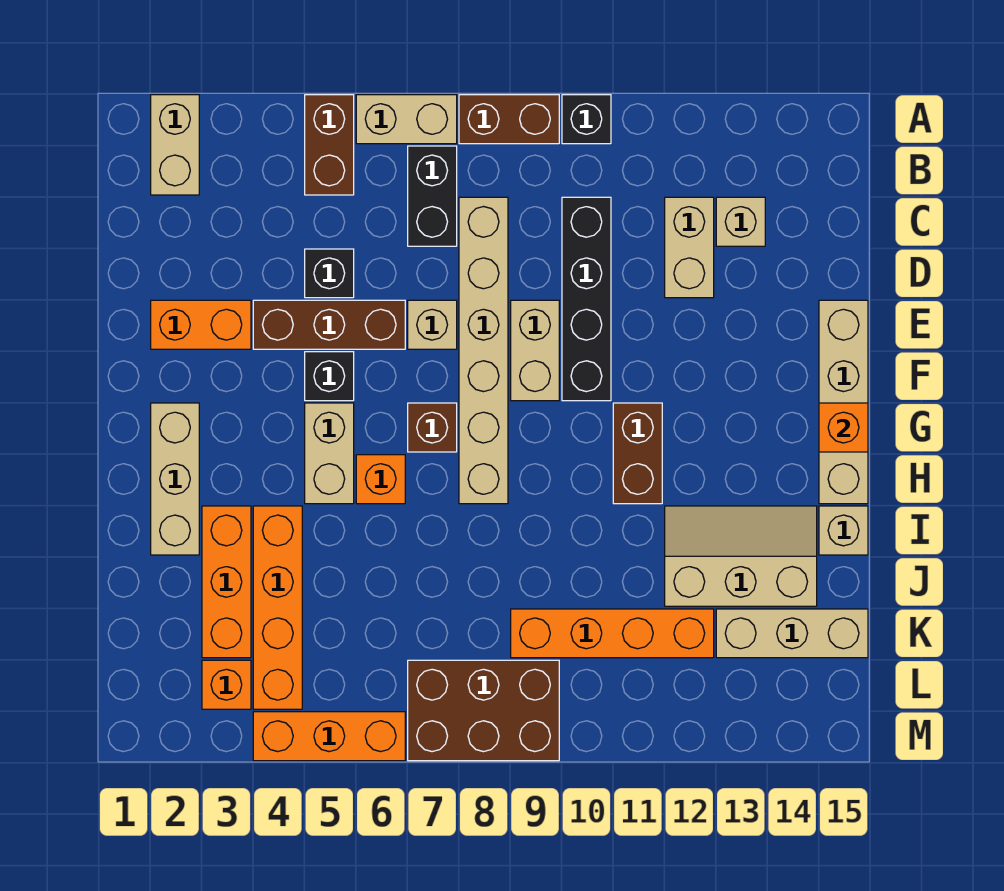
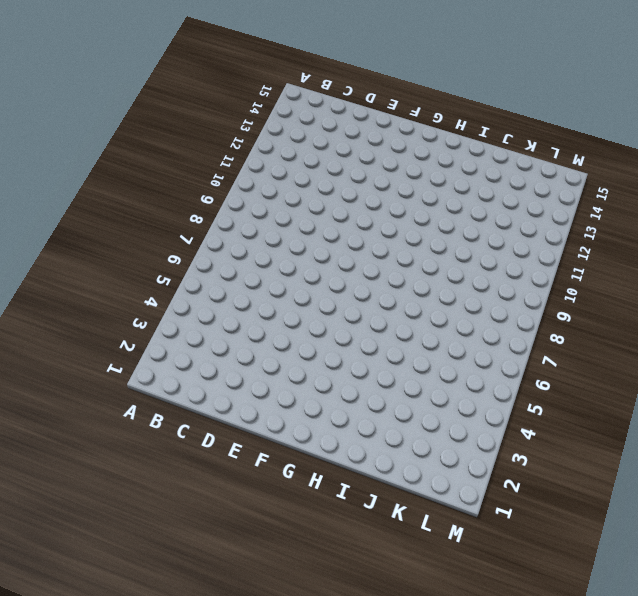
none -> tan brick A2:B2 level 1
none -> brown brick A5:B5 level 1
none -> tan brick A6:A7 level 1
none -> brown brick A8:A9 level 1

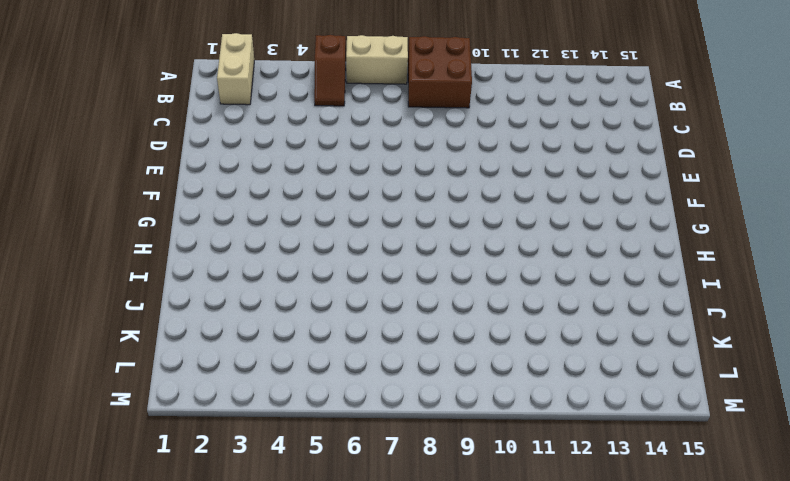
brown slope A5:B5 level 1 top A -> brown brick A5:B5 level 1
brown brick A8:B9 level 1 -> brown brick A8:A9 level 1
none -> black brick A10 level 1
none -> black brick B7:C7 level 1
none -> tan brick C8:H8 level 1
none -> black brick C10:F10 level 1

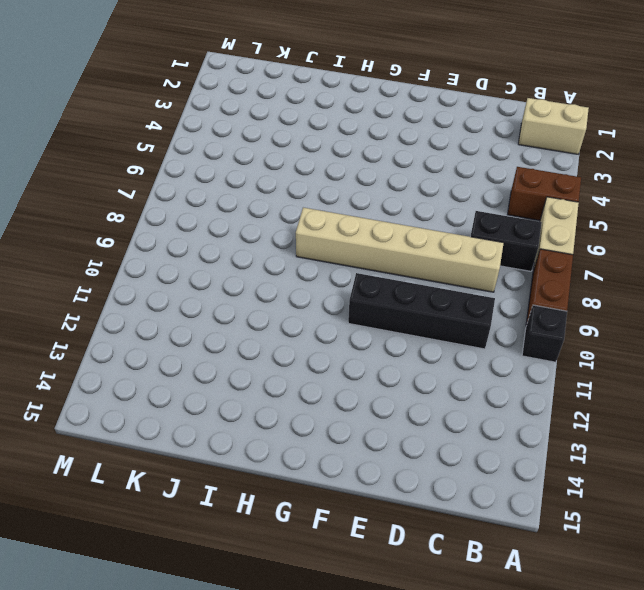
none -> tan brick C12:D12 level 1
none -> tan brick C13 level 1
none -> black brick D5 level 1
none -> orange brick E2:E3 level 1

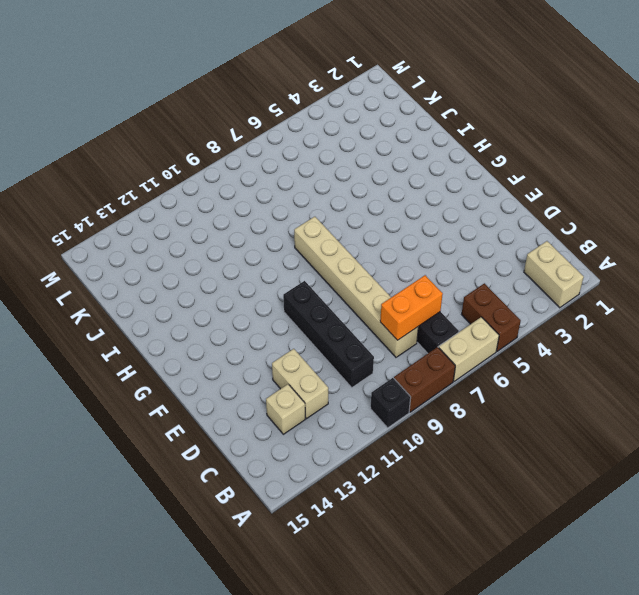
orange brick C7:C8 level 2 -> orange brick E2:E3 level 1
none -> black brick D5 level 1
none -> brown brick E4:E6 level 1
none -> tan brick E7 level 1
none -> tan brick E9:F9 level 1

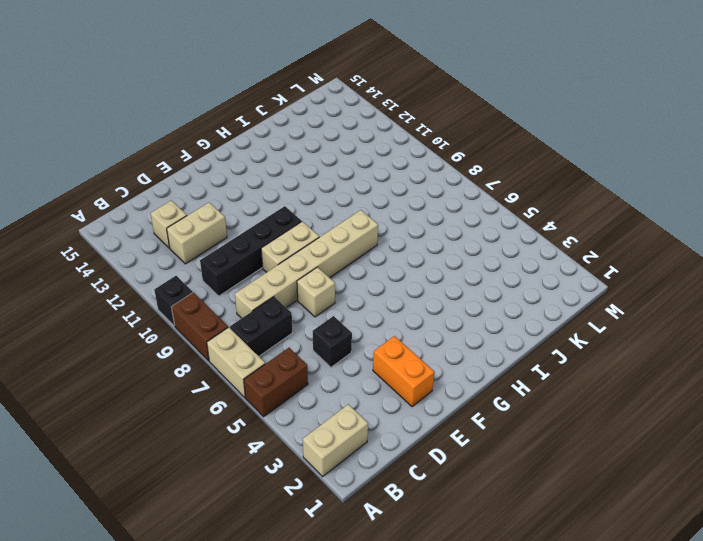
none -> brown brick E4:E6 level 1
none -> tan brick E15:H15 level 1
none -> black brick F5 level 1
none -> tan brick G2:I2 level 1

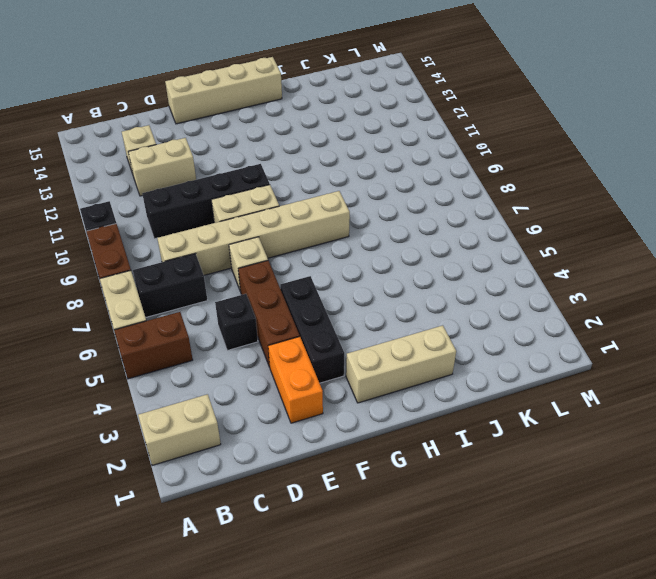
black brick F3:F5 level 1 -> black brick F5 level 1
none -> tan brick G5:H5 level 1
none -> brown brick G7 level 1
none -> brown brick G11:H11 level 1
none -> orange brick H6 level 1

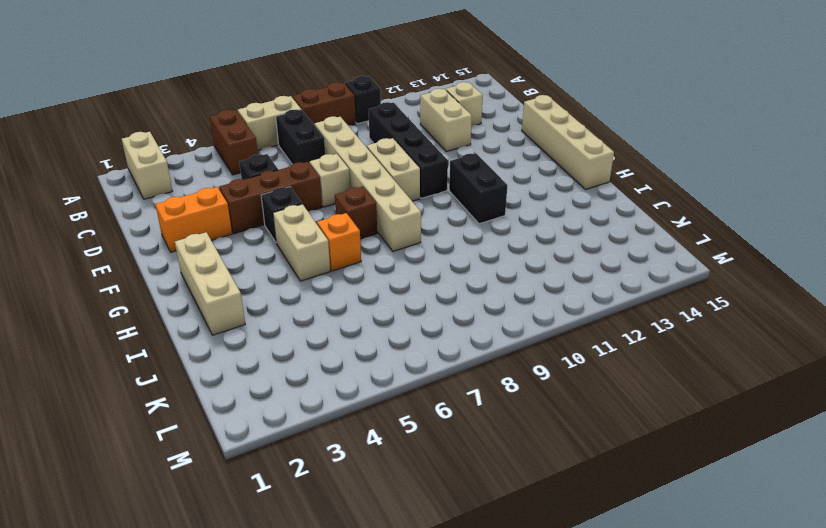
black brick G11:H11 level 1 -> brown brick G11:H11 level 1
none -> orange brick I3:K3 level 1
none -> orange brick I4:L4 level 1
none -> tan slope I12:J14 level 1 top J
none -> tan brick I15 level 1

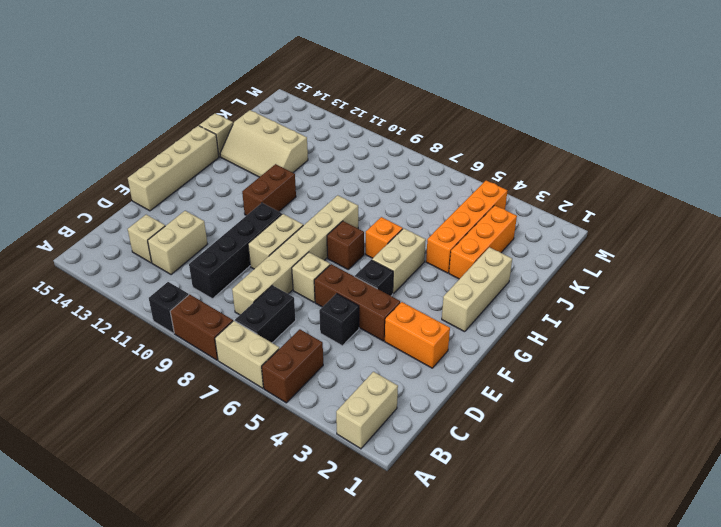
none -> orange brick K9:K12 level 1
none -> tan brick K13:K15 level 1
none -> orange brick L3 level 1
none -> brown brick L7:M9 level 1

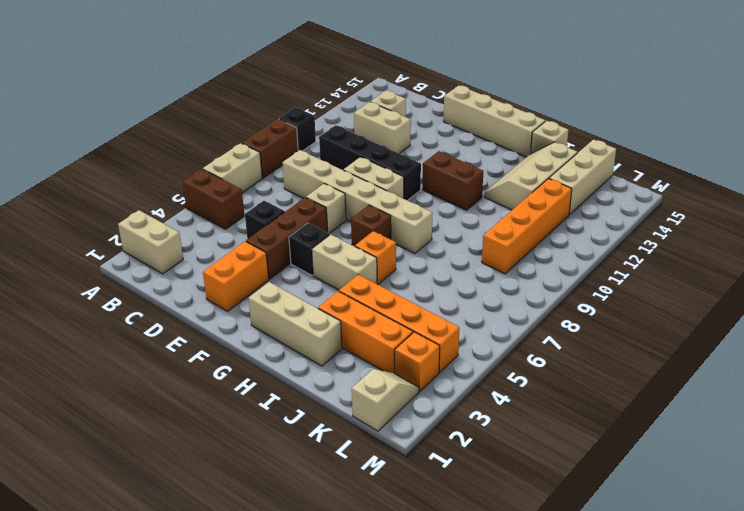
tan slope L1:L2 level 1 top 1 -> none
none -> black brick B7:C7 level 1
none -> brown brick L7:M9 level 1
none -> orange brick M4:M6 level 1
none -> orange brick G15 level 2

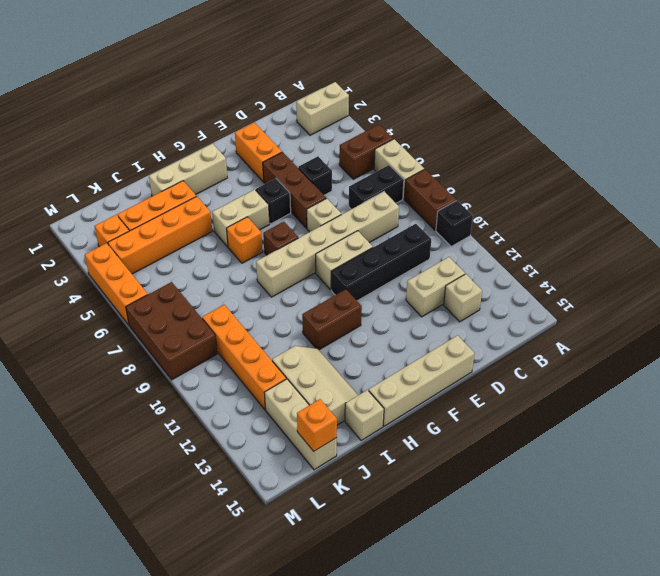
orange brick K15 level 2 -> orange brick G15 level 2

